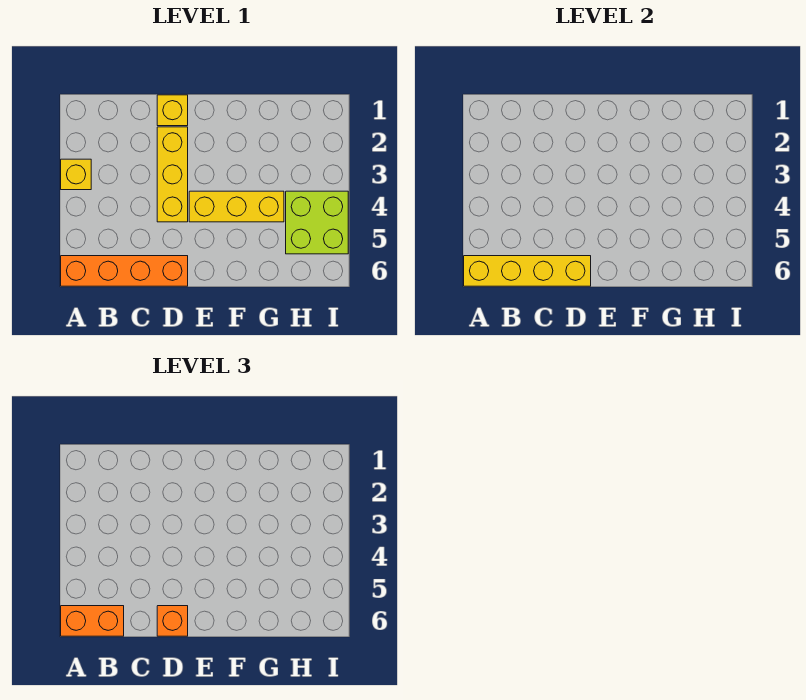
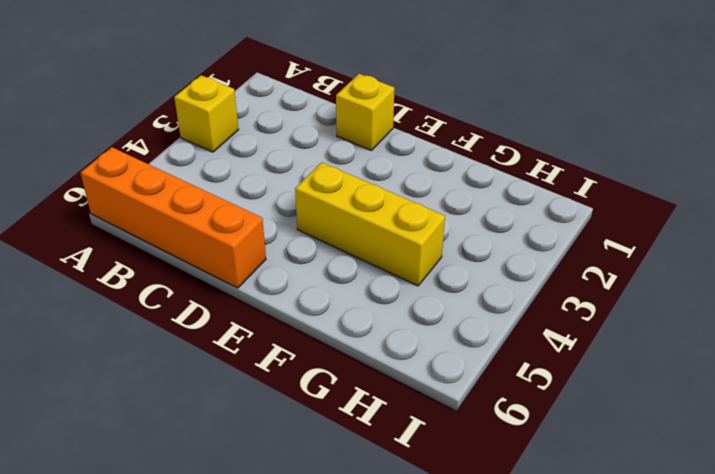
none -> yellow brick D2:D4 level 1
none -> lime brick H4:I5 level 1

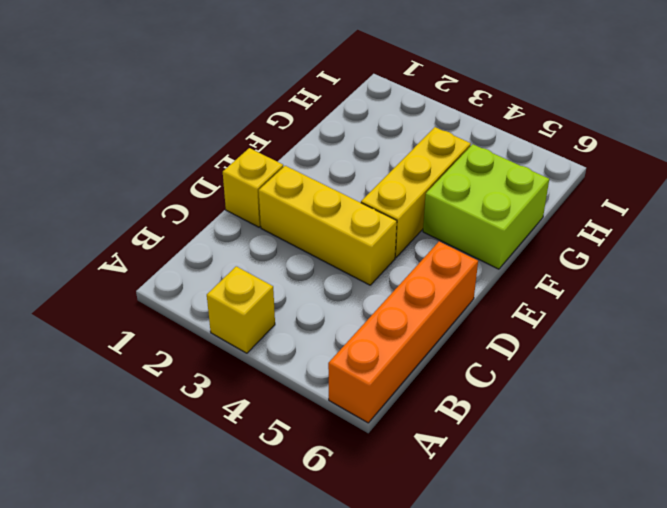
lime brick F5:G6 level 1 -> lime brick H4:I5 level 1
none -> yellow brick A6:D6 level 2
none -> orange brick A6:B6 level 3

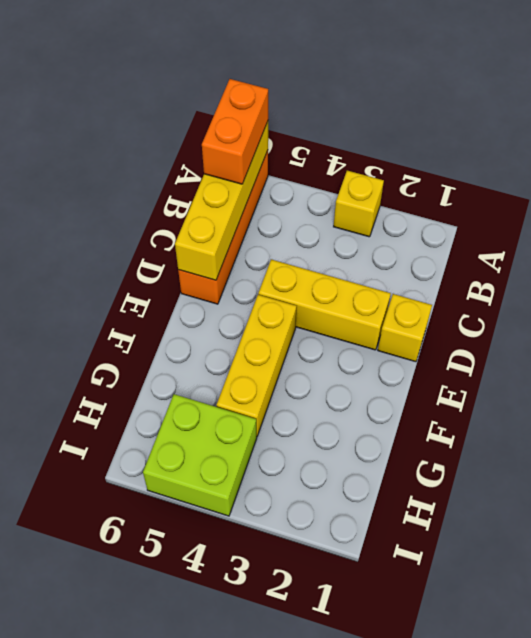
none -> orange brick D6 level 3

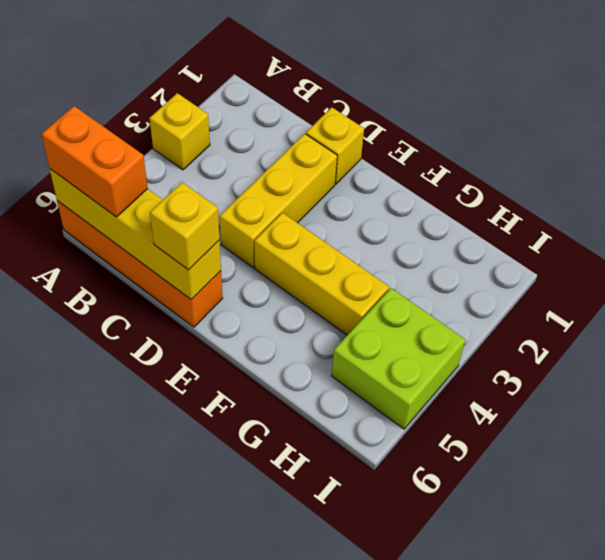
yellow brick D6 level 3 -> orange brick D6 level 3

